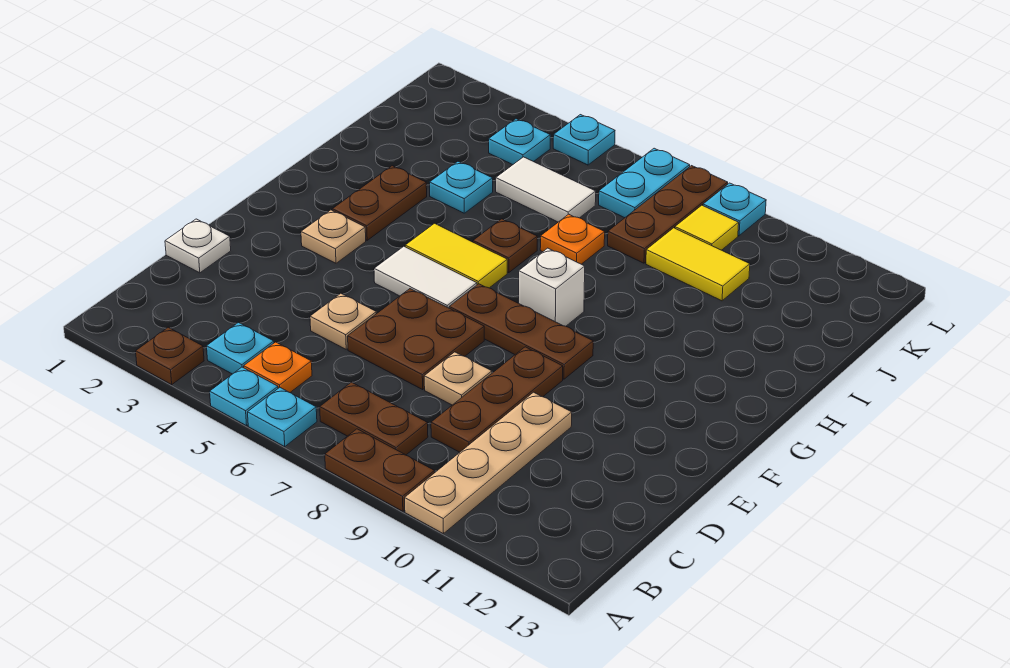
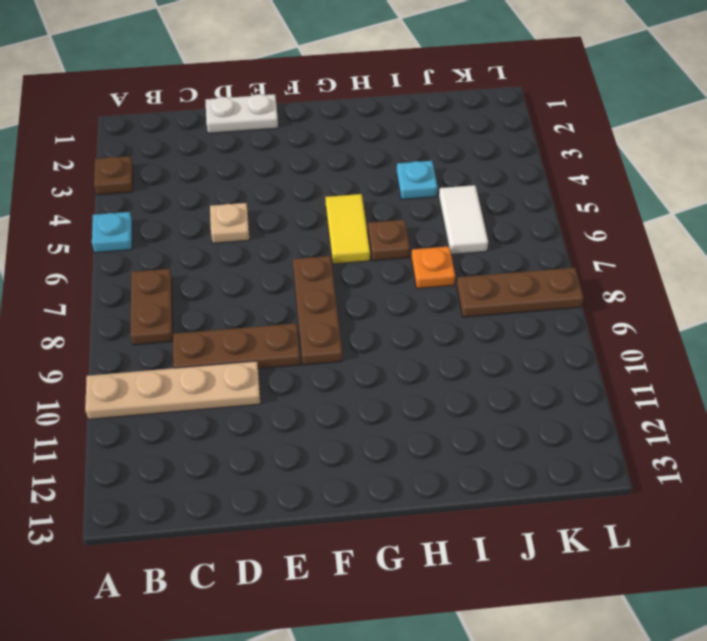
white plate D1:E1 level 1 -> white plate D1 level 1
none -> cyan plate A6 level 1
none -> brown plate A8:A9 level 1
none -> cyan plate B4 level 1
none -> orange plate B5 level 1

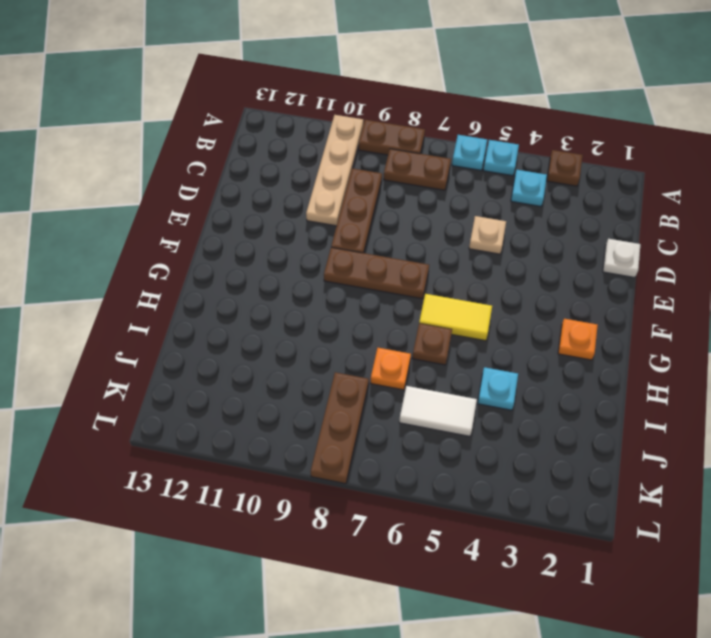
orange plate G2 level 1 -> orange plate B5 level 1
none -> brown plate D6:E7 level 1
none -> tan plate D8 level 1
none -> tan plate F3 level 1
none -> white tile F5:F6 level 1

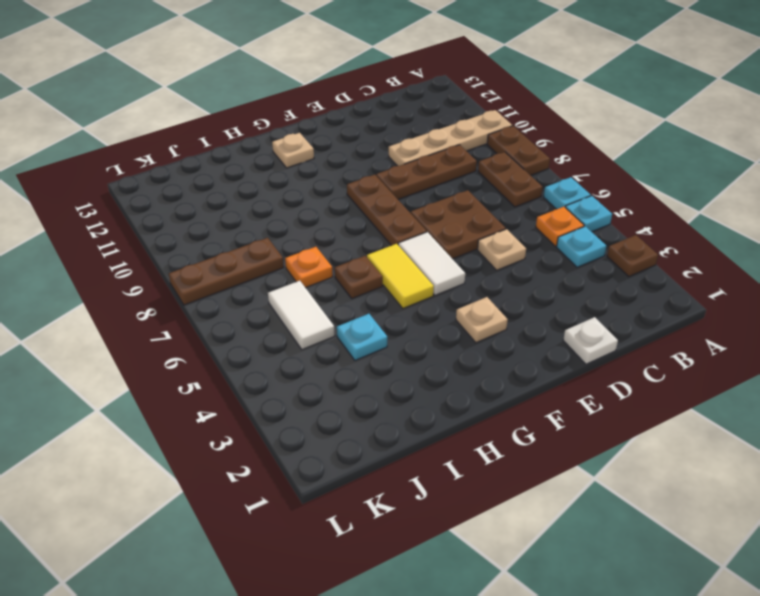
tan plate G12 level 1 -> tan plate D8 level 1
none -> brown plate G3:H3 level 1
none -> white brick G8 level 1
none -> yellow tile J9:J10 level 1
none -> cyan plate K4 level 1

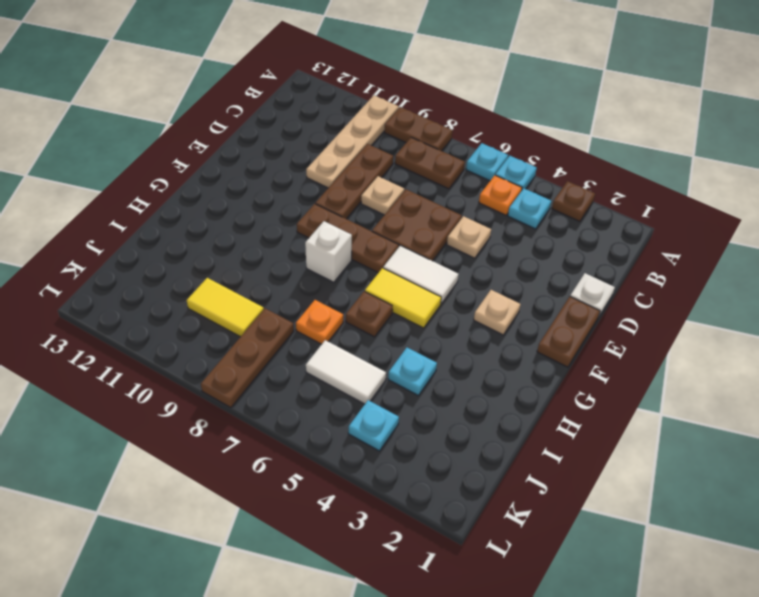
brown plate E1:F1 level 1 -> brown plate G3:H3 level 1
none -> cyan plate K7:L7 level 1
none -> yellow tile K9 level 1
none -> cyan plate L5 level 1
none -> cyan plate L9 level 1

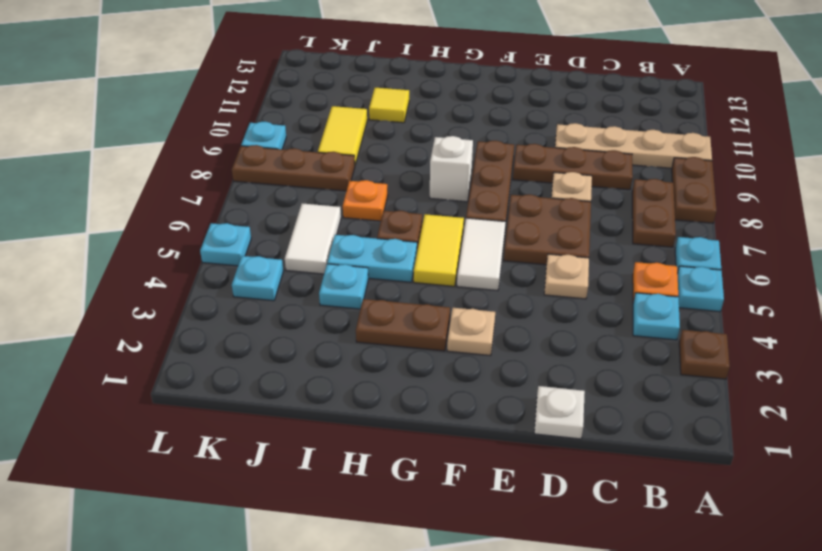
cyan plate H5:I5 level 1 -> cyan plate K7:L7 level 1
yellow tile I11 level 1 -> yellow tile K9 level 1

